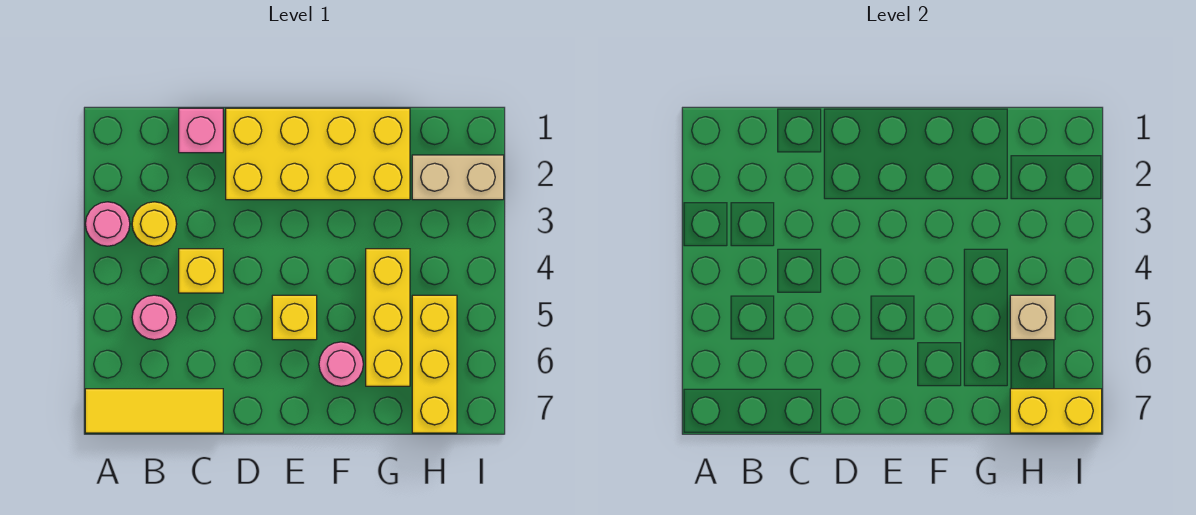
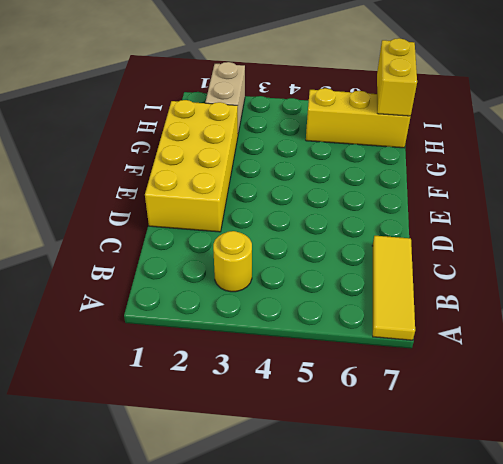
none -> pink round brick A3 level 1
none -> pink round brick B5 level 1
none -> pink brick C1 level 1

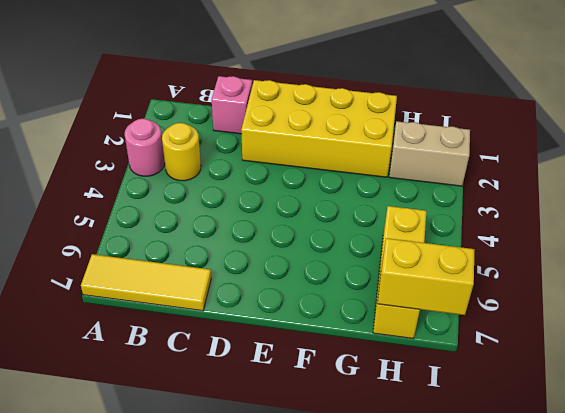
none -> pink round brick B5 level 1
none -> yellow brick C4 level 1
none -> yellow brick E5 level 1

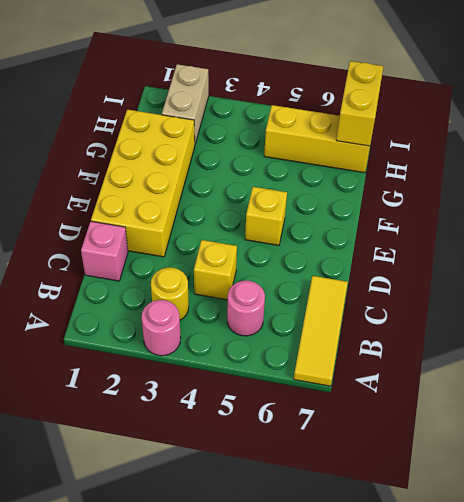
none -> pink round brick F6 level 1
none -> yellow brick G4:G6 level 1
none -> tan brick H5 level 2

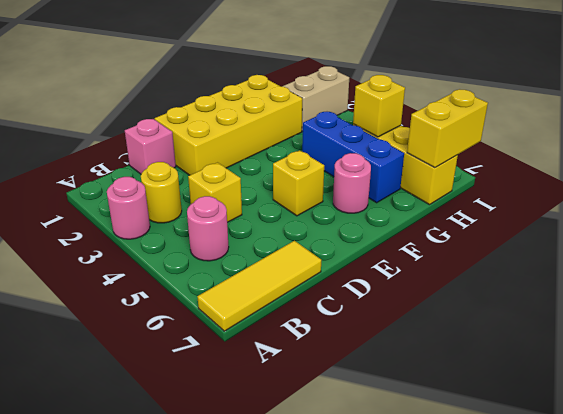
blue brick G4:G6 level 1 -> yellow brick G4:G6 level 1
yellow brick H5 level 2 -> tan brick H5 level 2

